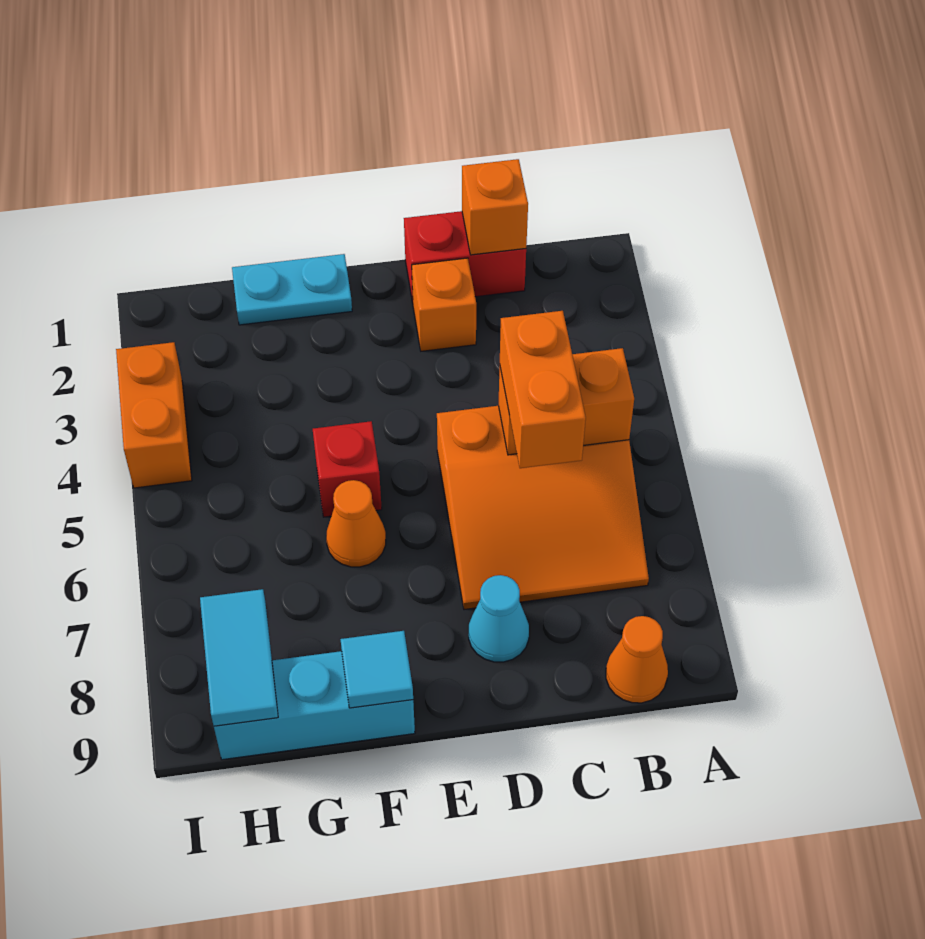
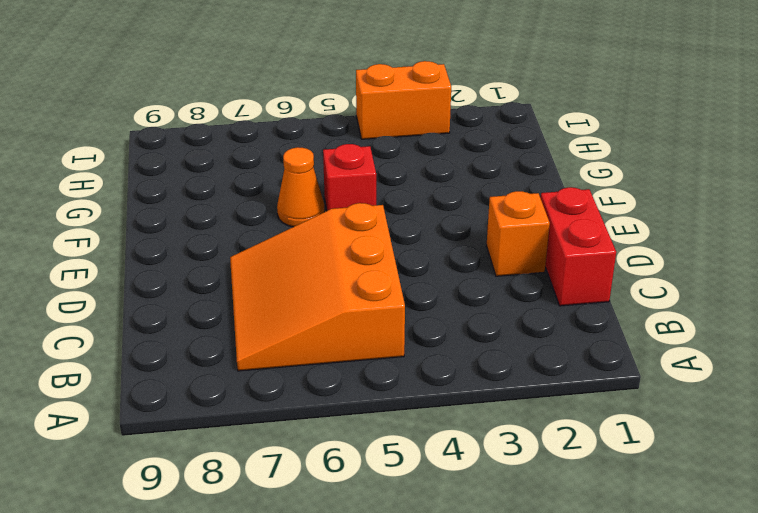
none -> orange cone B9 level 1
none -> cyan cone D8 level 1
none -> cyan plate F1:G1 level 1

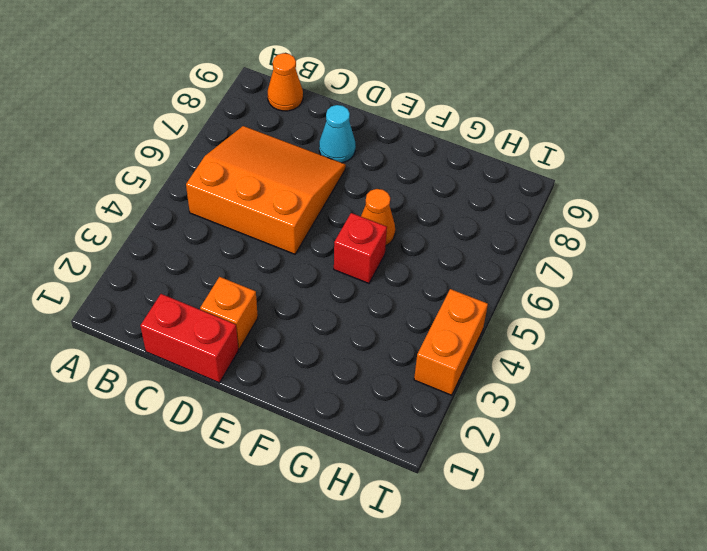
none -> cyan plate F1:G1 level 1
none -> cyan brick F9:H9 level 1
none -> orange brick B5:C5 level 2

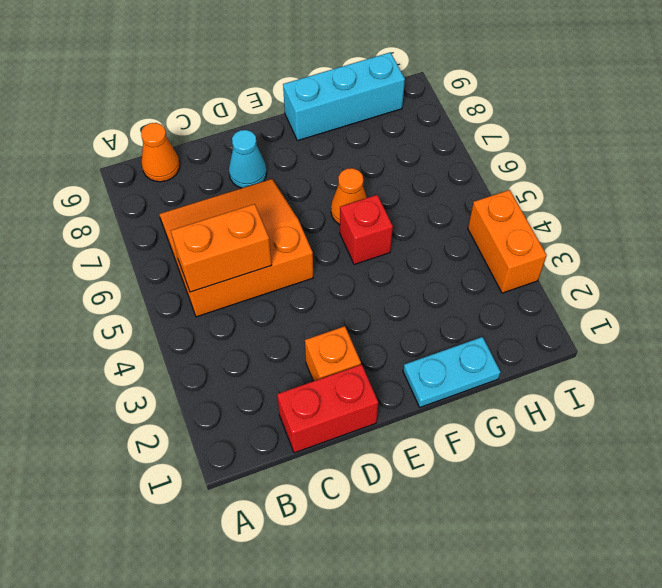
none -> orange brick C1 level 2
none -> cyan tile F9 level 2
none -> cyan tile H8:H9 level 2

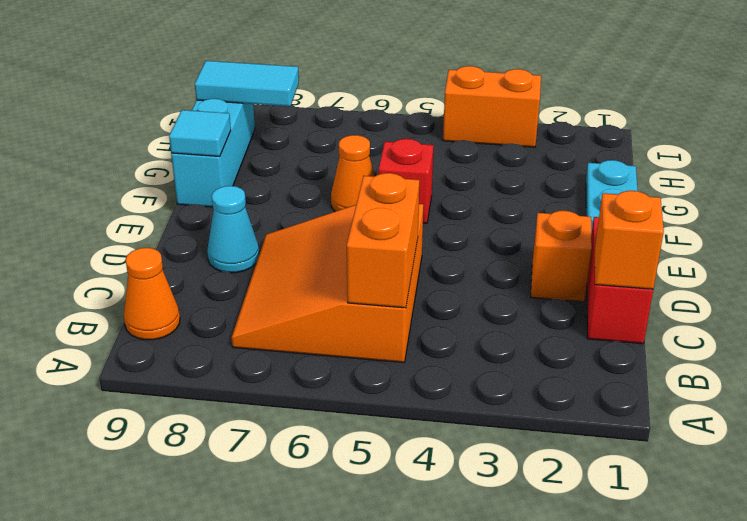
none -> orange brick C5:C6 level 3

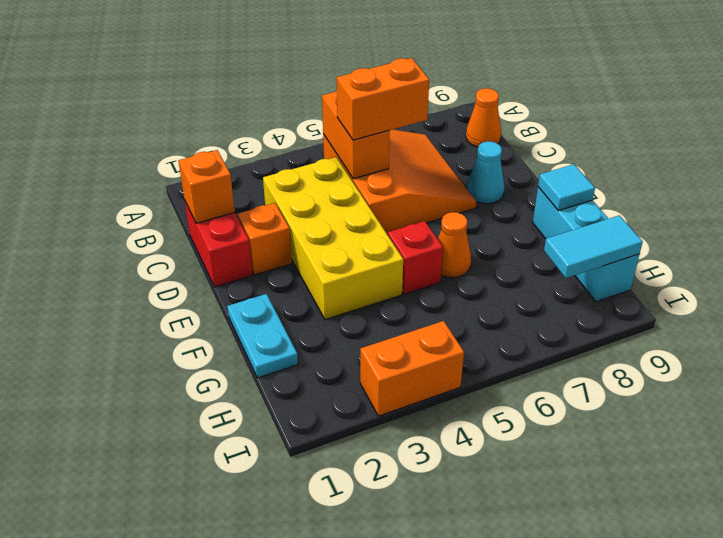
yellow brick C3:F4 level 1 -> none

